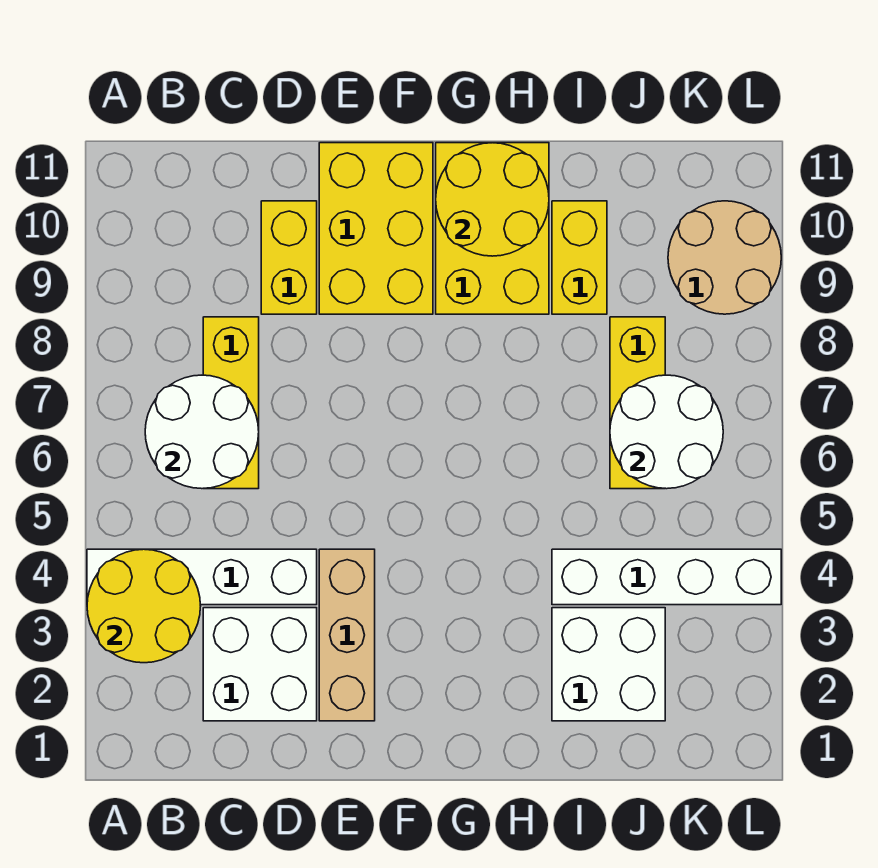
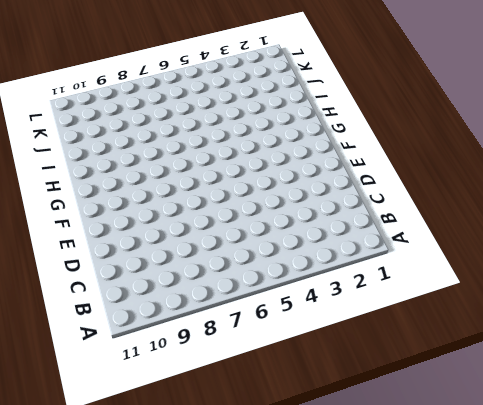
none -> white brick A4:D4 level 1
none -> white brick C2:D3 level 1
none -> yellow brick C6:C8 level 1

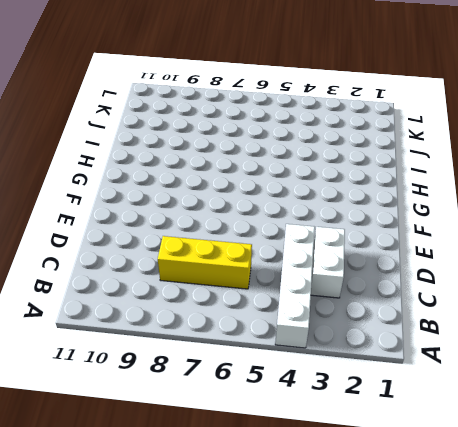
white brick C3:D3 level 1 -> white brick C2:D3 level 1
none -> yellow brick D9:D10 level 1
none -> tan brick E2:E4 level 1
none -> yellow brick E9:F11 level 1

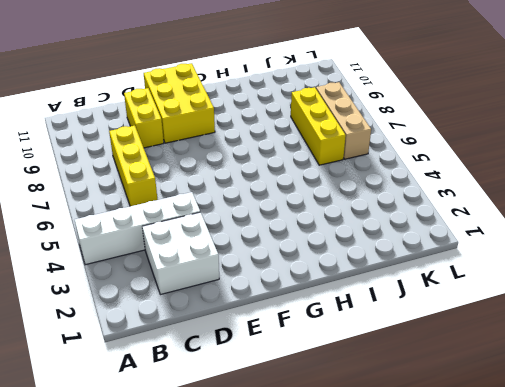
tan brick K6:K8 level 1 -> tan brick E2:E4 level 1
none -> yellow brick G9:H11 level 1
none -> white brick I2:J3 level 1
none -> white brick I4:L4 level 1

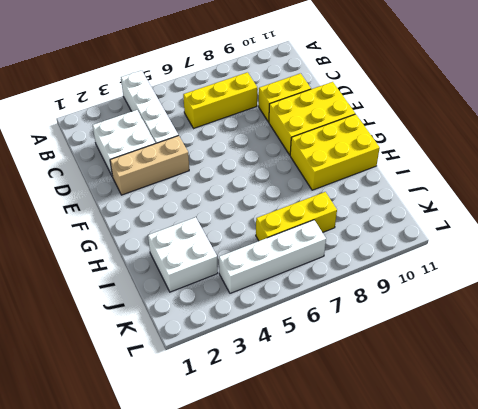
white brick K4:K7 level 1 -> white brick I4:L4 level 1
none -> yellow brick I9:I10 level 1
none -> tan round brick K9:L10 level 1
none -> yellow round brick A3:B4 level 2

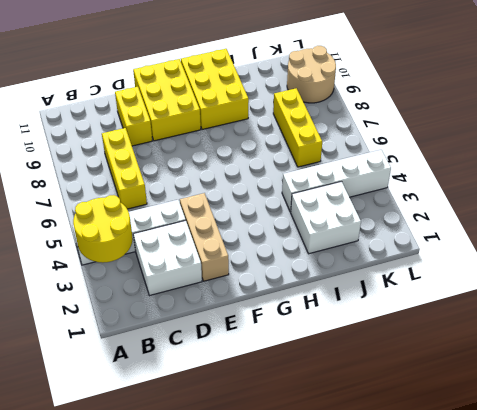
none -> yellow brick I9:I10 level 1
none -> white round brick B6:C7 level 2
none -> yellow round brick G10:H11 level 2

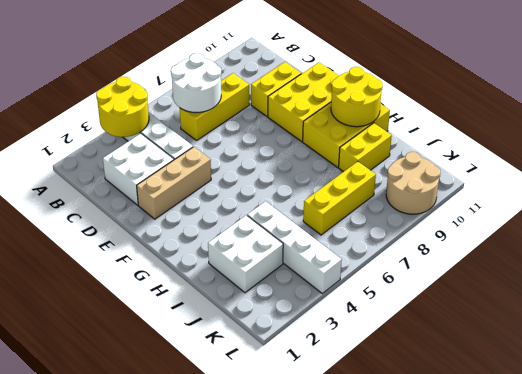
none -> white round brick J6:K7 level 2

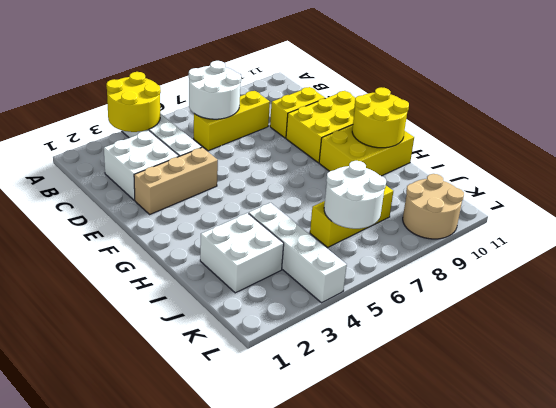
none -> yellow brick I9:I10 level 1

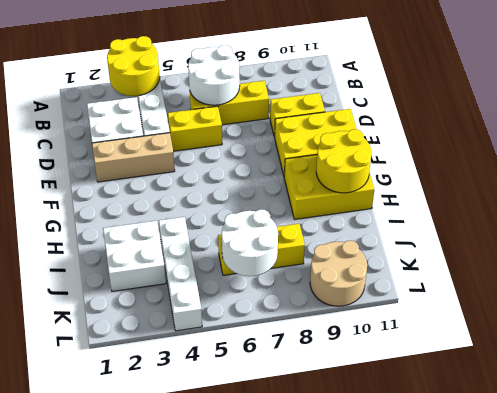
yellow brick D5:D6 level 1 -> yellow brick I9:I10 level 1

